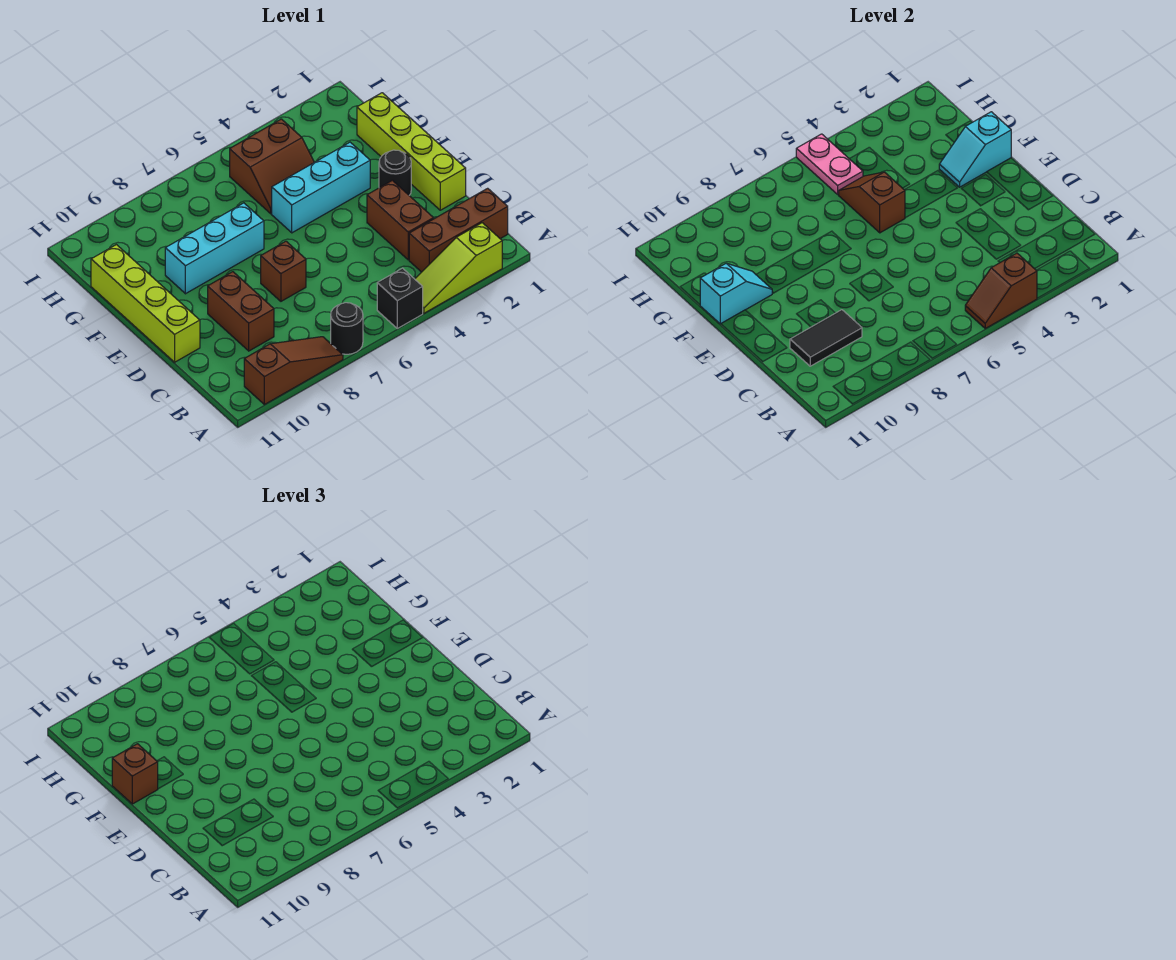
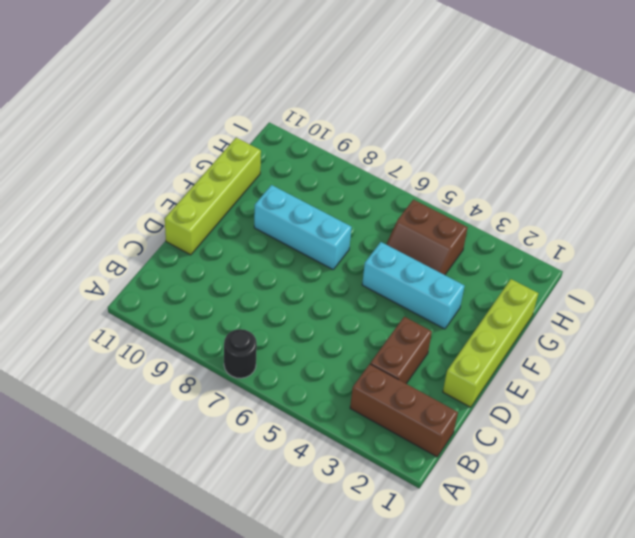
none -> lime slope A2:A4 level 1 top 2
none -> black brick A5 level 1
none -> brown slope A8:A10 level 1 top 10

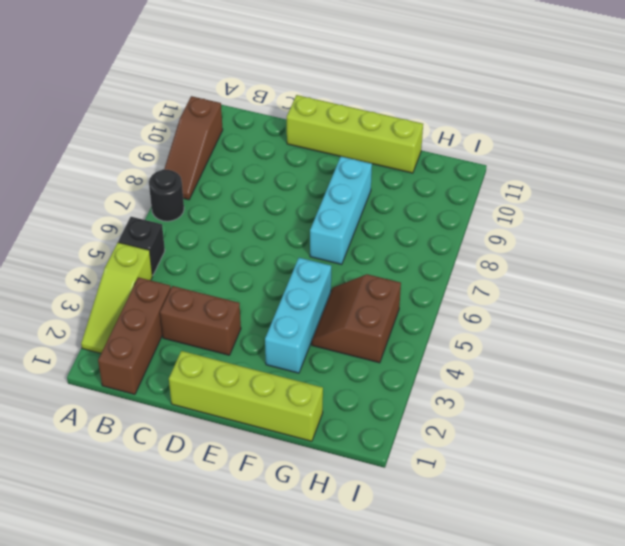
lime slope A2:A4 level 1 top 4 -> lime slope A2:A4 level 1 top 2
none -> brown brick C9:D9 level 1
none -> brown brick D7 level 1
none -> black round brick E2 level 1

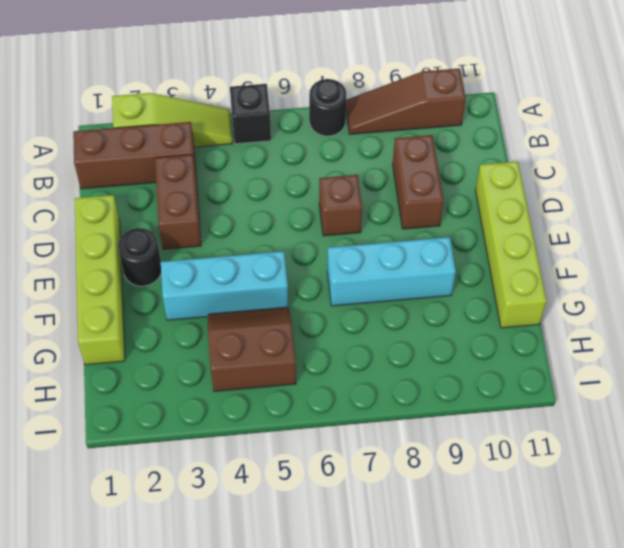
none -> brown slope A4:A5 level 2 top 4
none -> black tile C9:C10 level 2
none -> cyan slope F1:F2 level 2 top 1

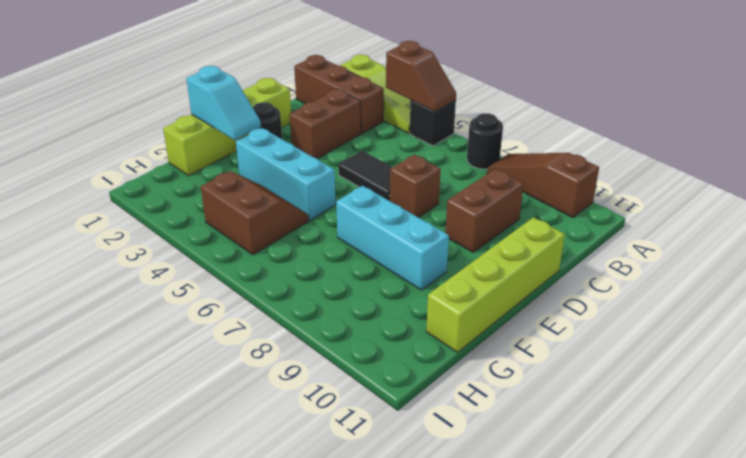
black tile D5:D6 level 1 -> black tile C9:C10 level 2
none -> brown slope F5:G5 level 2 top F
none -> cyan slope F10:F11 level 2 top 11
none -> pink plate H5:I5 level 2

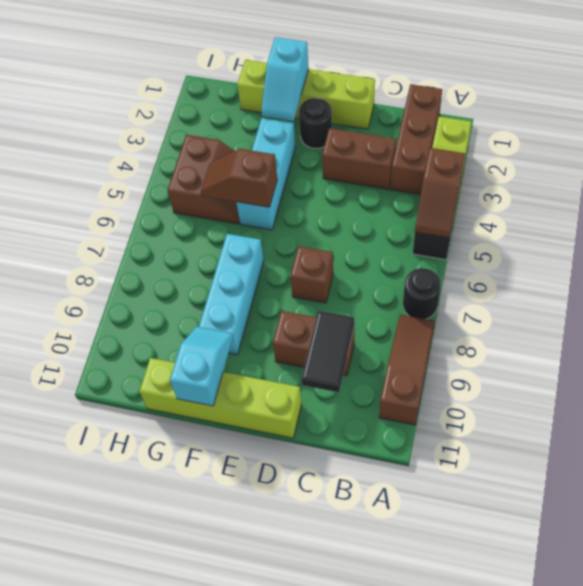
none -> pink plate H5:I5 level 2
none -> brown brick F11 level 3

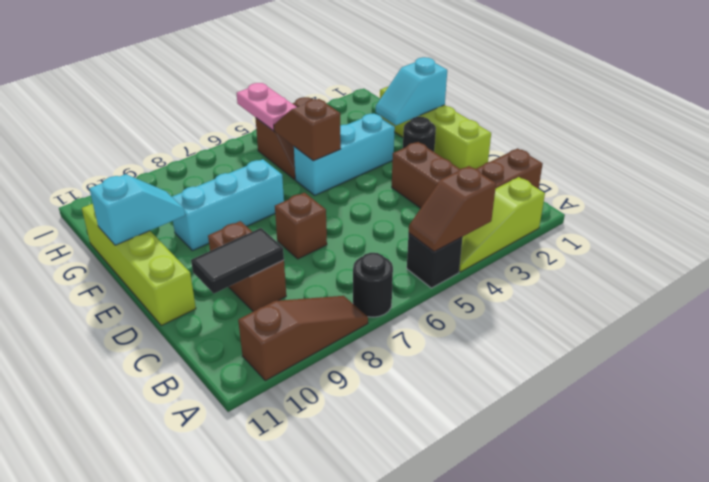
none -> brown brick F11 level 3

